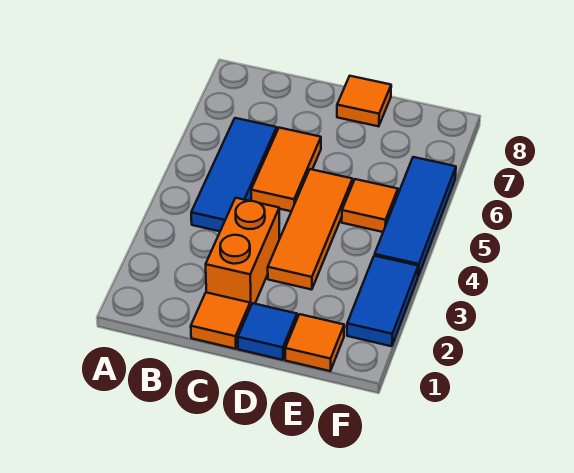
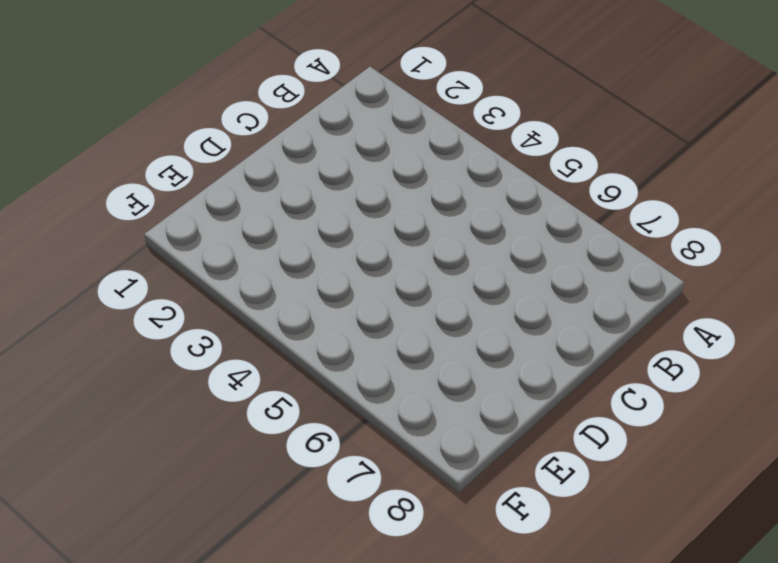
none -> blue tile B4:B6 level 1
none -> orange tile C1 level 1

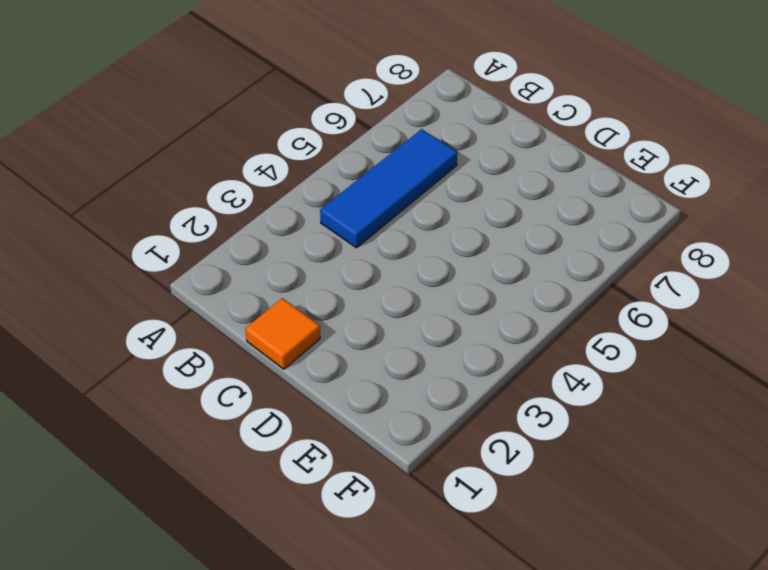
none -> orange brick C2:C3 level 1
none -> orange tile C5:C6 level 1

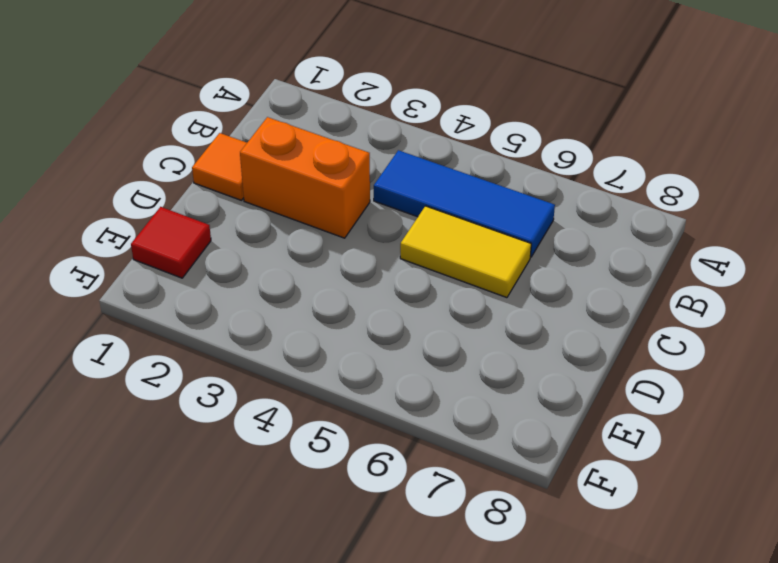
yellow tile C5:C6 level 1 -> orange tile C5:C6 level 1
red tile E1 level 1 -> orange tile E1 level 1
none -> blue tile D1 level 1
none -> orange tile D3:D5 level 1

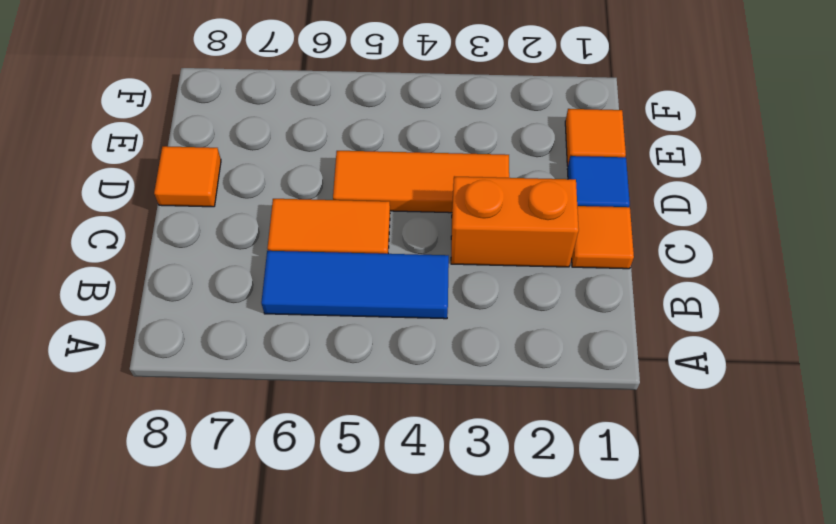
none -> orange tile E5 level 1
none -> blue tile F2:F3 level 1

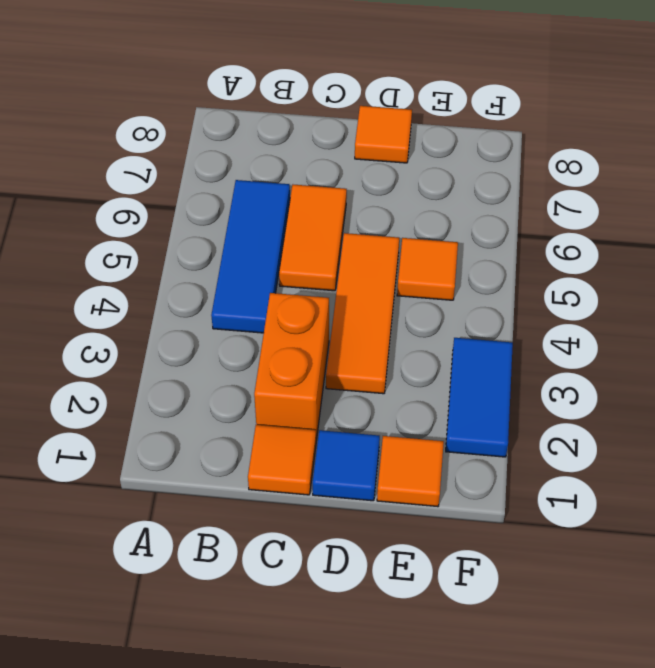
none -> blue tile F4:F6 level 1

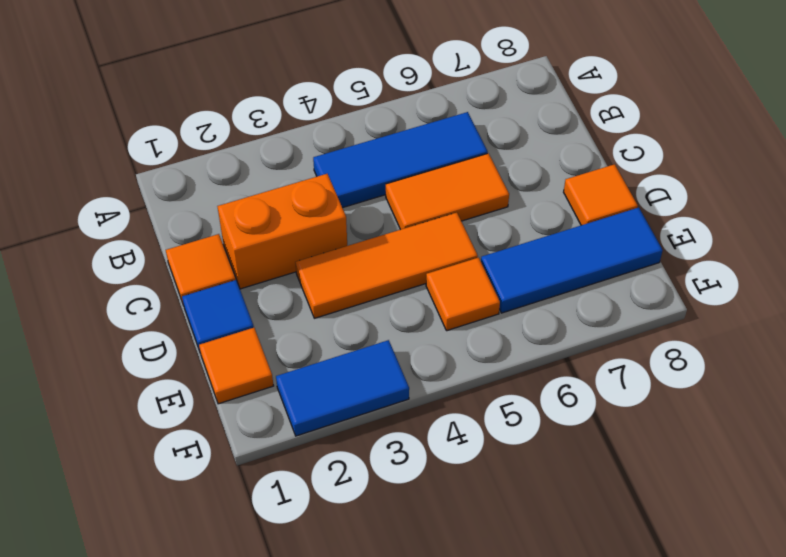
blue tile E6:E8 level 1 -> blue tile F4:F6 level 1

